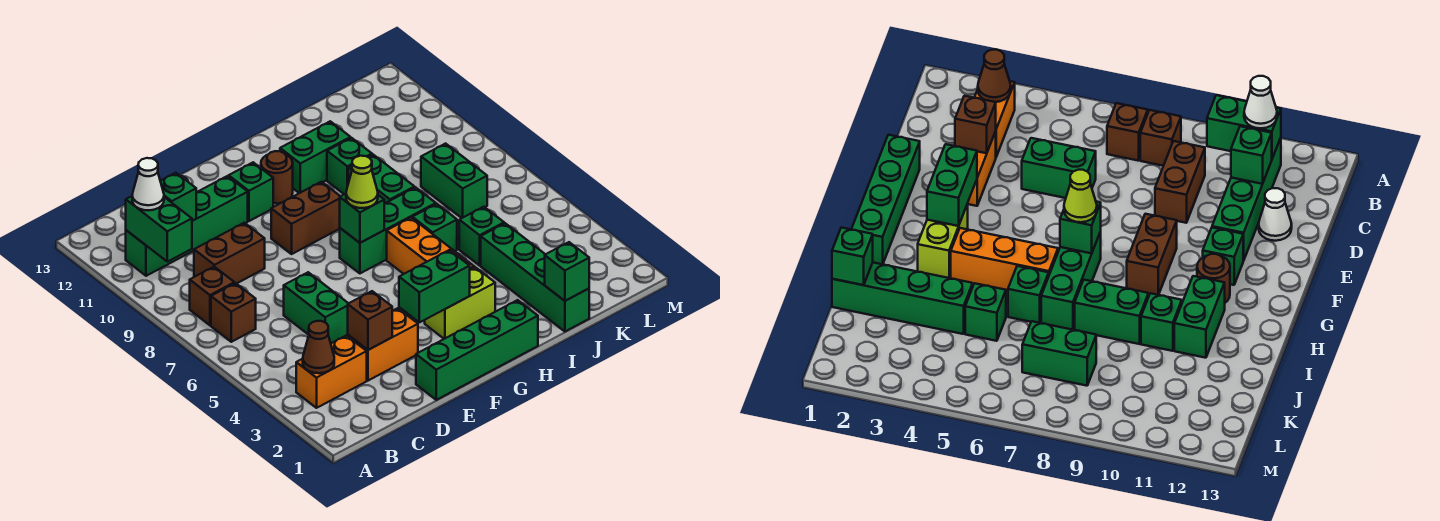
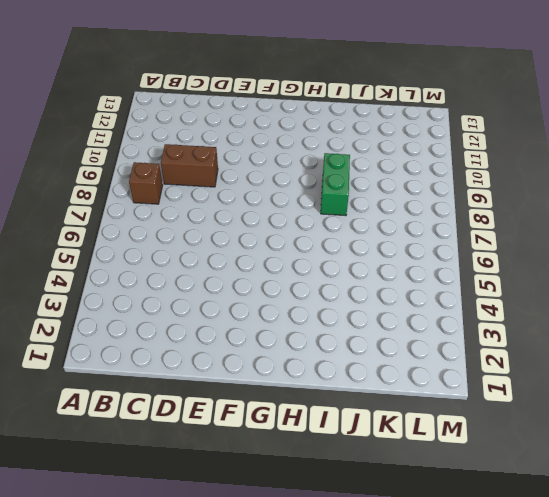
none -> orange brick B3:C3 level 1
none -> brown brick B7 level 1
none -> green brick B11:E11 level 1
none -> orange brick D3:E3 level 1

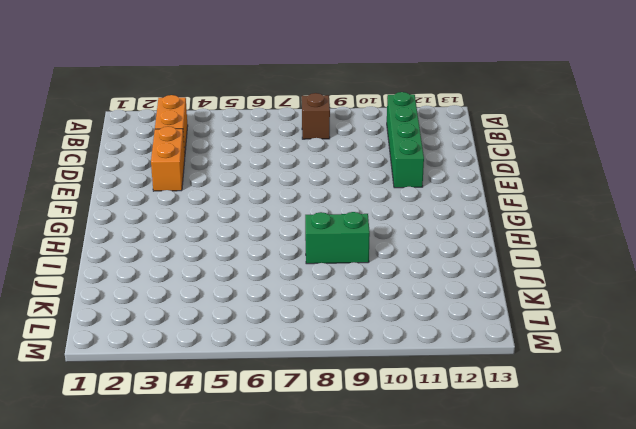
none -> brown brick B7 level 1
none -> brown brick C9:D9 level 1
none -> green brick D5:D6 level 1
none -> white cone D12 level 1

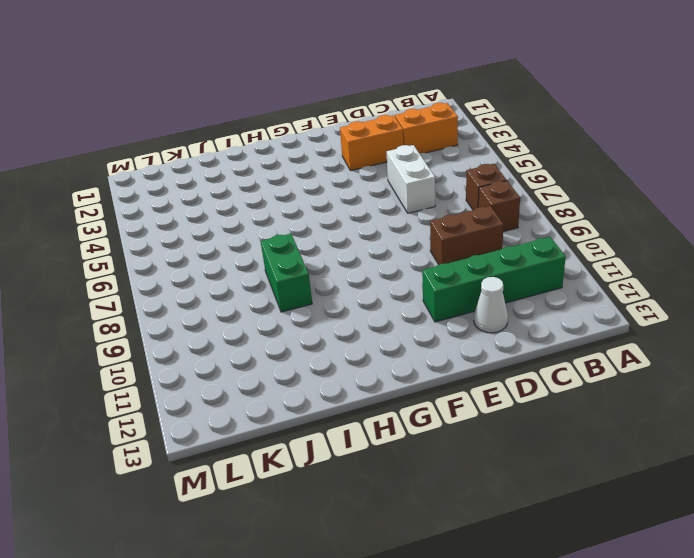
white brick D5:D6 level 1 -> green brick D5:D6 level 1
none -> green brick E1:H1 level 1
none -> brown brick F9:G9 level 1
none -> green brick F11 level 1
none -> lime brick G3:H3 level 1

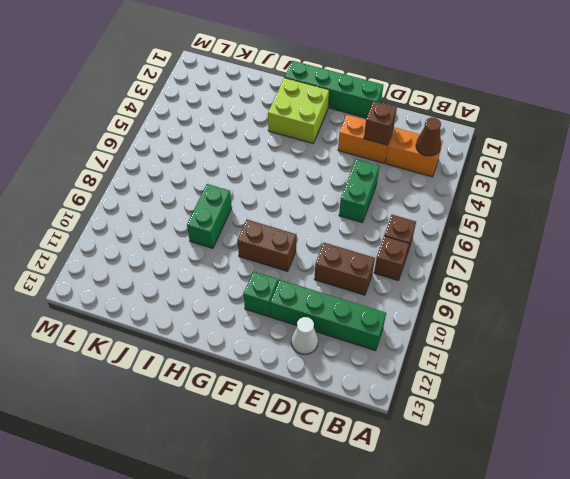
lime brick G2:H3 level 1 -> lime brick G3:H3 level 1
none -> green brick G7:I7 level 1
none -> brown round brick G11 level 1
none -> orange brick H4:H6 level 1
none -> green brick H11:I11 level 1

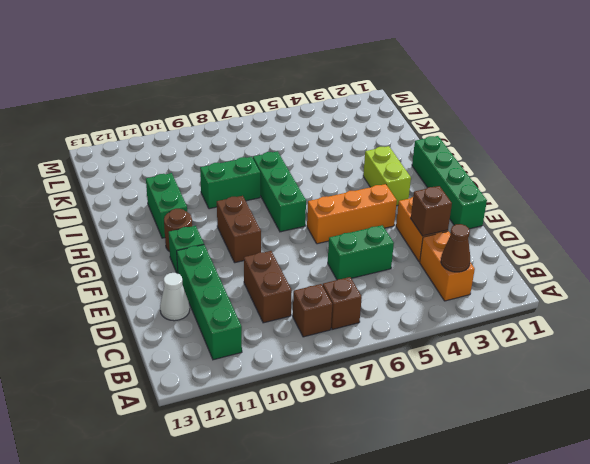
orange brick F4:F6 level 1 -> orange brick H4:H6 level 1
none -> green brick I6 level 1
none -> green brick I10 level 1
none -> green brick J1:J4 level 1
none -> green brick J5 level 1

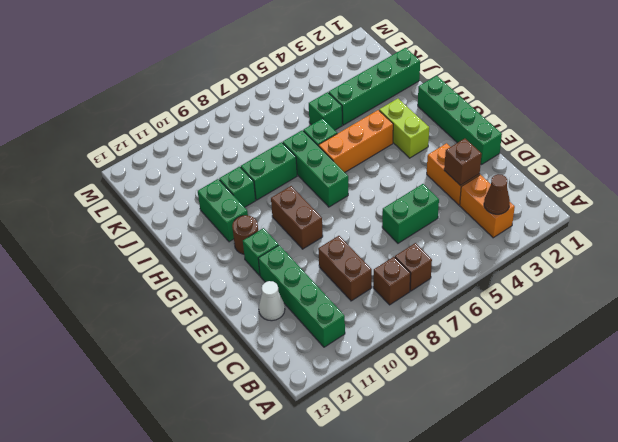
none -> green brick K7:K8 level 1
none -> green brick B10:B11 level 2
none -> green brick C11 level 2
none -> green brick F3:G3 level 2

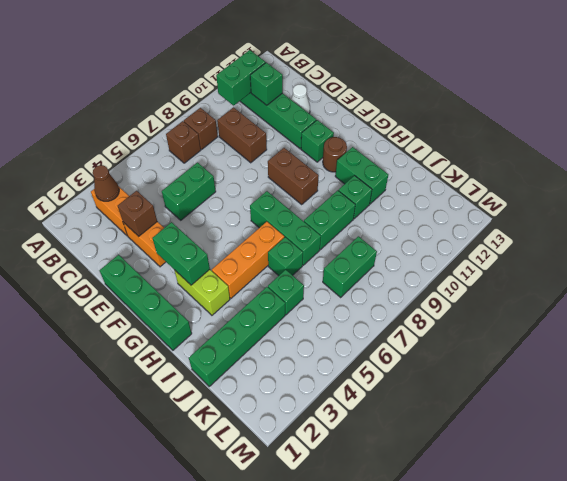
none -> green brick G7 level 2
none -> green brick J1 level 2
none -> white cone B11 level 3
none -> lime cone G7 level 3

